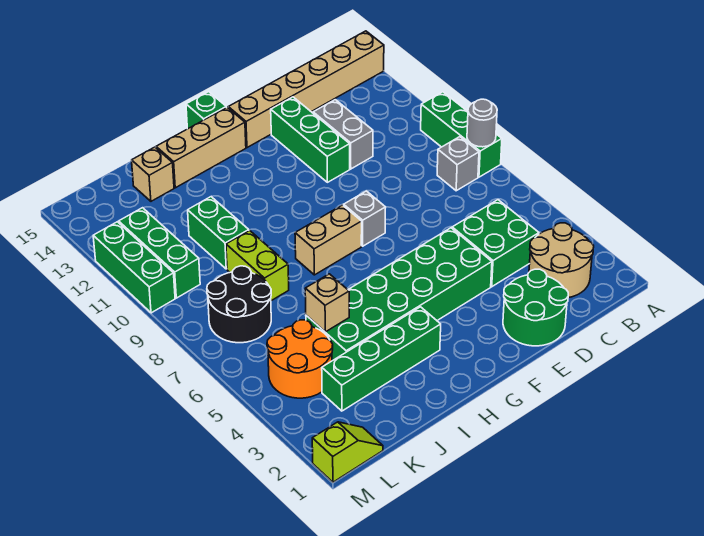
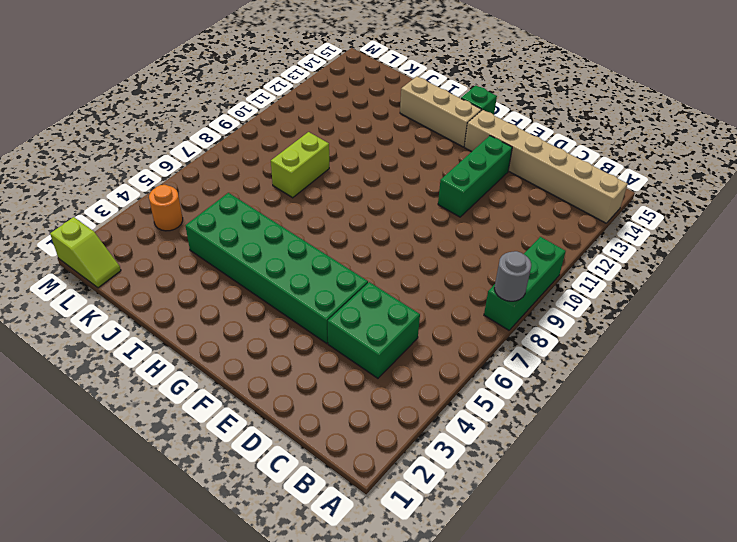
orange round brick L4 level 1 -> orange round brick K4:L5 level 1
none -> tan round brick B2:C3 level 1
none -> grey brick B8 level 1
none -> green round brick D1:E2 level 1

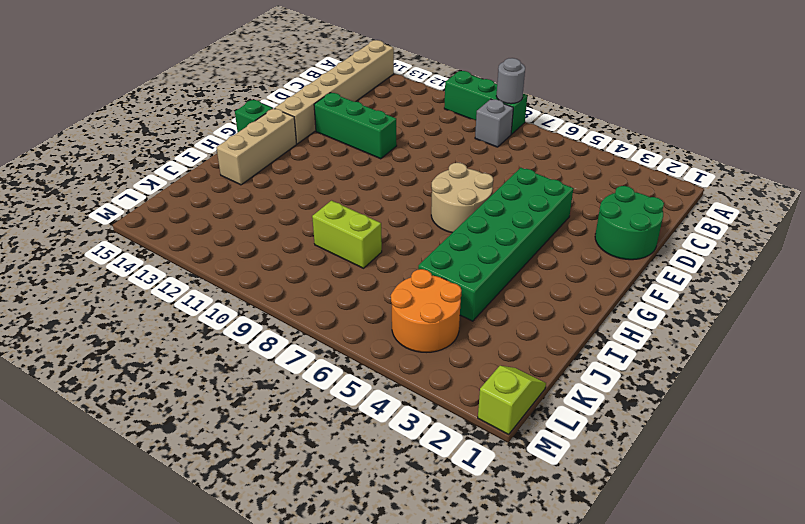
tan round brick F6:G7 level 1 -> tan round brick B2:C3 level 1
none -> green brick C4:D5 level 1
none -> grey brick D11:D12 level 1
none -> grey brick F8 level 1

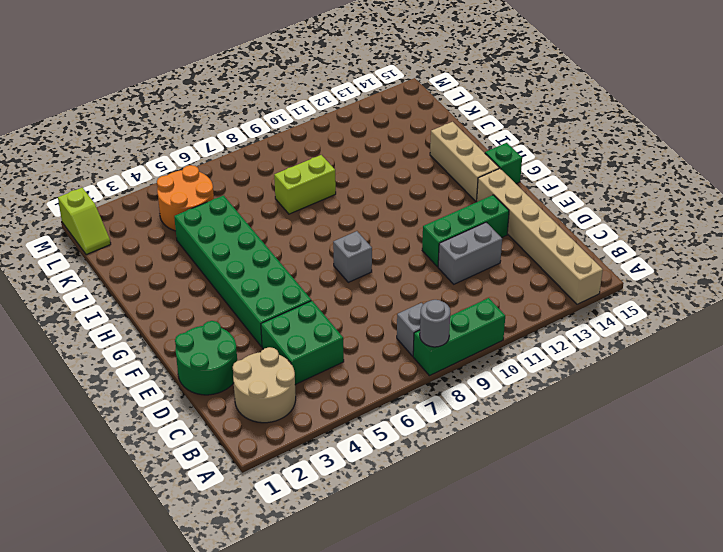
none -> tan brick G8:H8 level 1
none -> green brick H3:K3 level 1
none -> green brick J10:J11 level 1

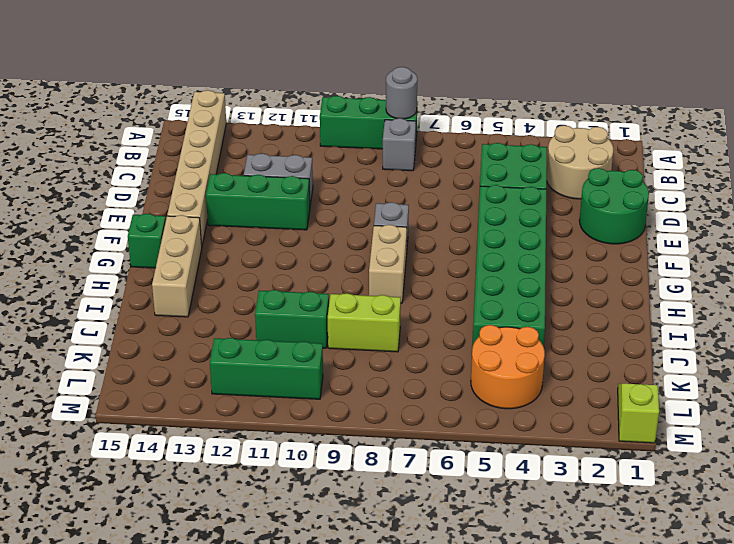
none -> green brick H3:K3 level 1
none -> tan brick J14 level 1
none -> black round brick K7:L8 level 1

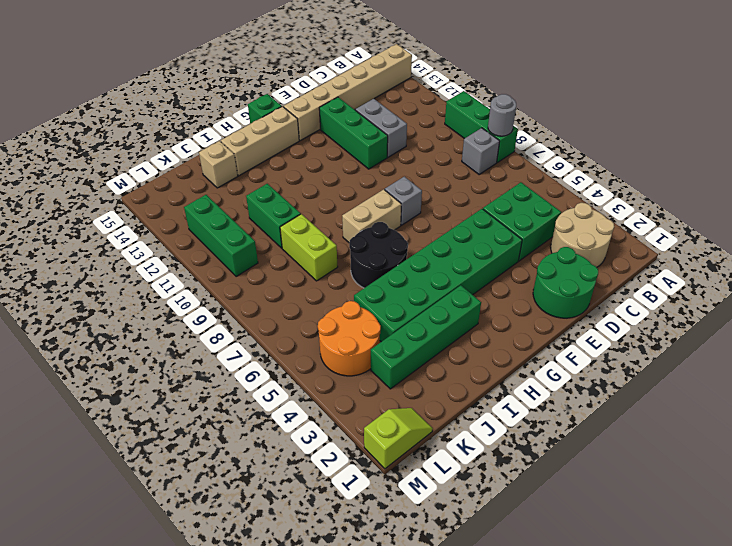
black round brick H6:I7 level 1 -> black round brick K7:L8 level 1
none -> green brick M10:M12 level 1
none -> tan brick J5 level 2

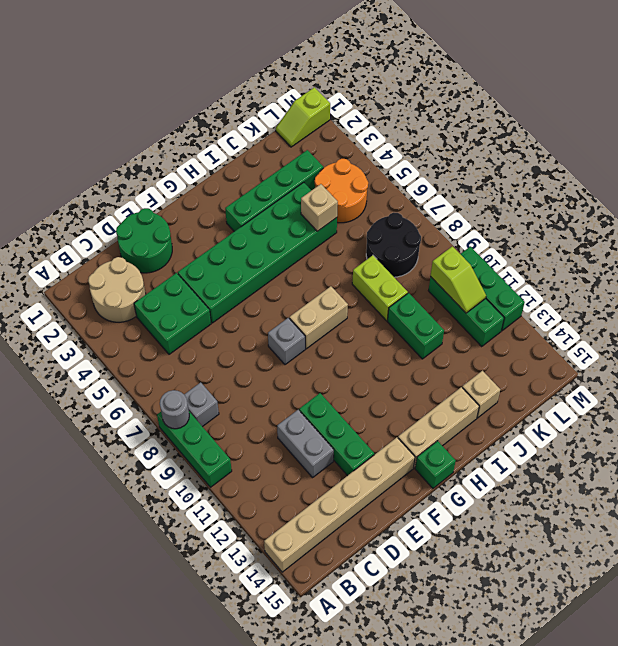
lime slope L10:L11 level 2 top 10 -> none

